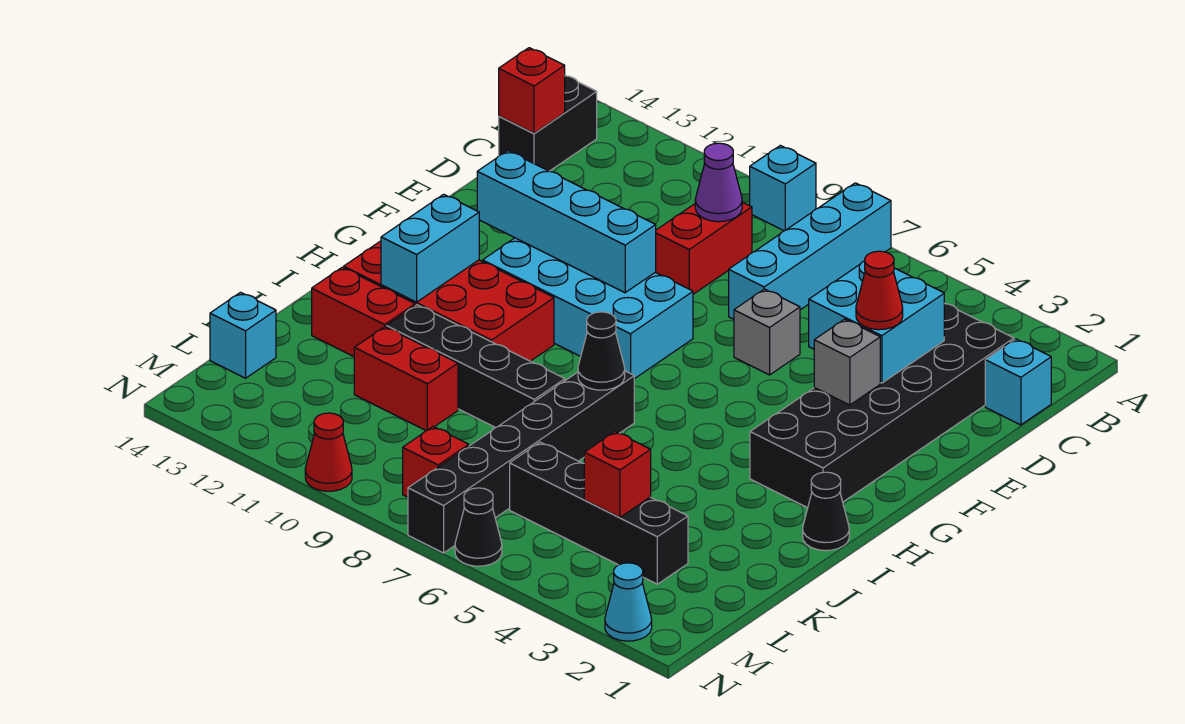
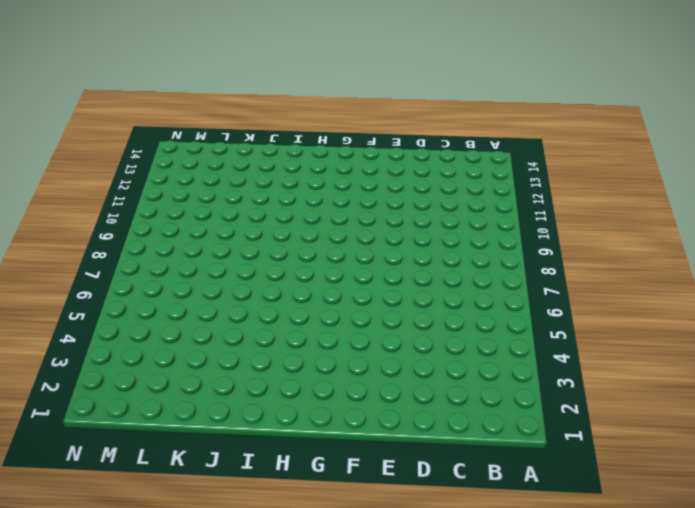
none -> cyan brick A7:D7 level 1
none -> cyan brick A9 level 1
none -> black brick B14:C14 level 1

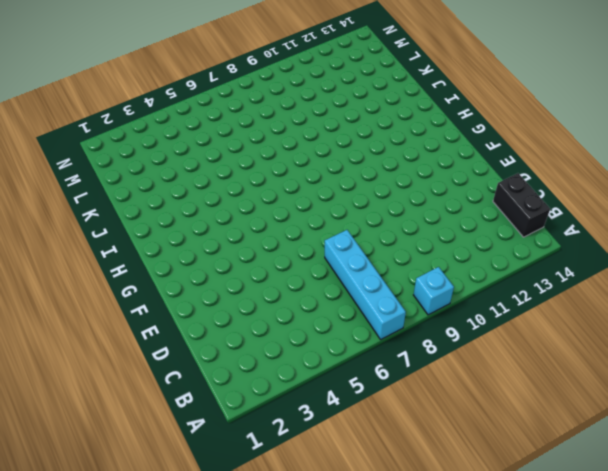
none -> cyan brick C1 level 1
none -> black brick C2:H3 level 1
none -> red brick C9:D9 level 1

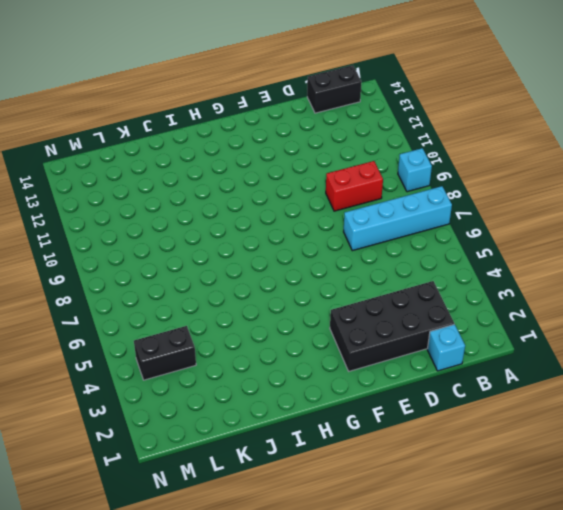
black brick C2:F3 level 1 -> black brick C2:H3 level 1
black brick L4:M4 level 1 -> black brick L3:L6 level 1
none -> grey brick E6 level 1
none -> cyan brick F8:G11 level 1
none -> red brick H10:I13 level 1

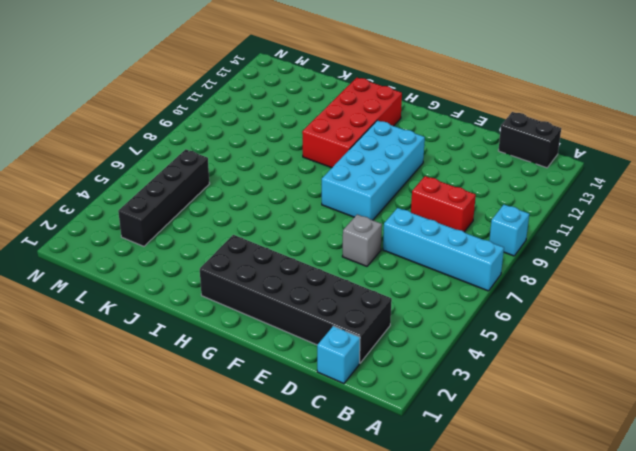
none -> black cone I1 level 1
none -> black brick I7:N7 level 1
none -> black brick J8:J11 level 1

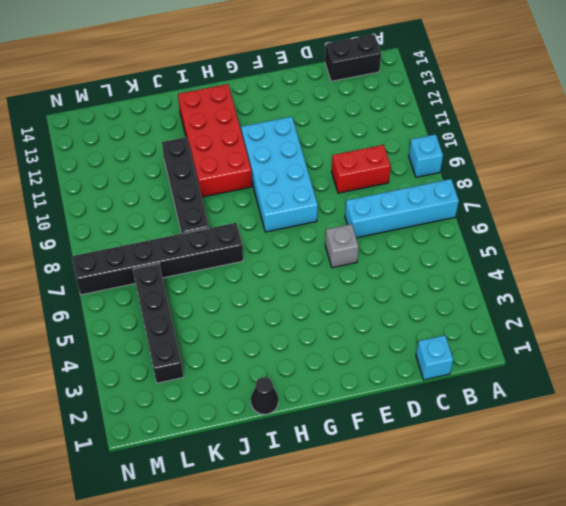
none -> black brick C2:H3 level 1
none -> red brick J12:J13 level 1
none -> red brick K10:K11 level 1

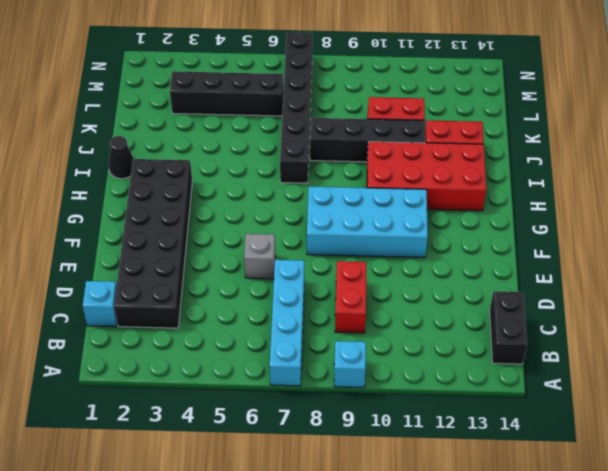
none -> cyan brick L14 level 1
none -> red brick M8 level 1
none -> cyan cone N2 level 1

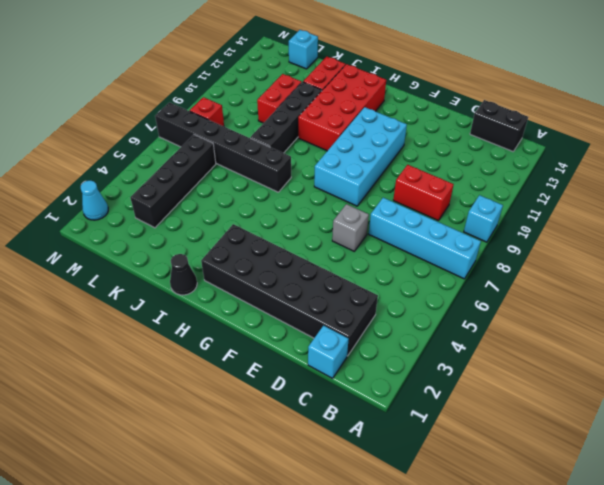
none -> black cone N6 level 1
none -> red cone N10 level 1
none -> purple cone C9 level 2

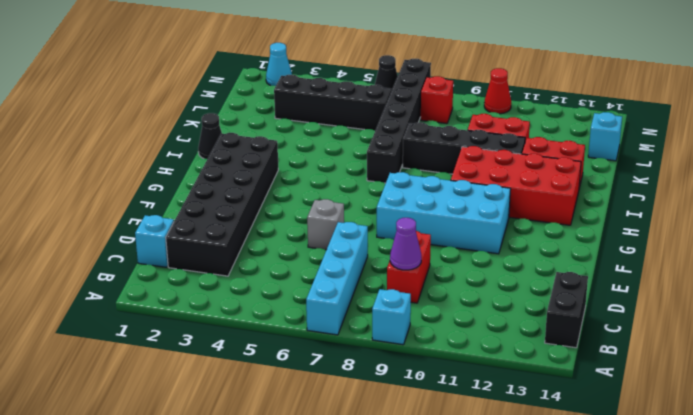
none -> red brick C14 level 2
none -> cyan brick D3:E4 level 2
none -> grey brick F3 level 2

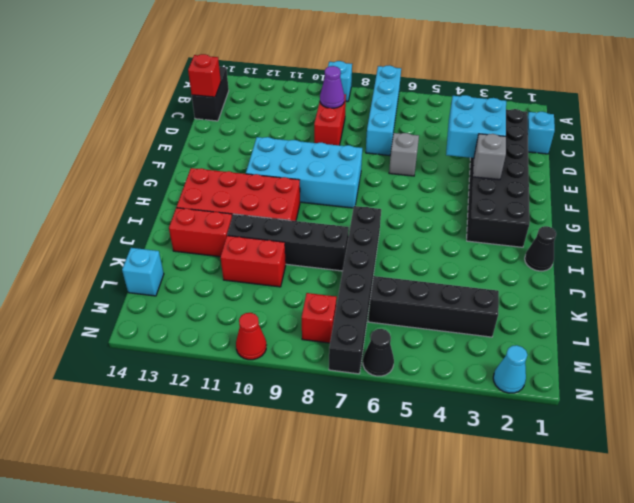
none -> cyan brick F9:F12 level 2
none -> cyan brick H12:I12 level 2
none -> black cone I7 level 2

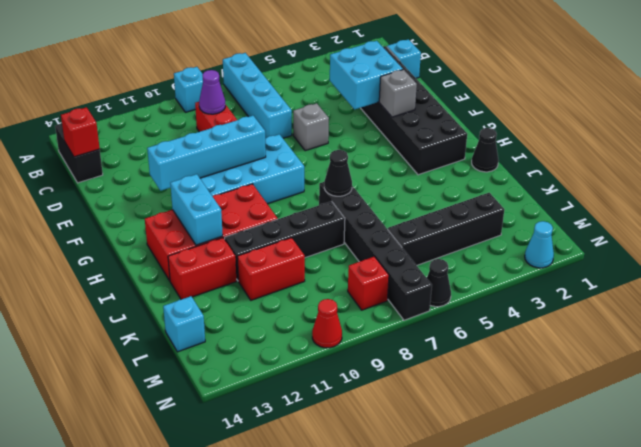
none -> red brick L4 level 2
none -> red cone E3 level 3

